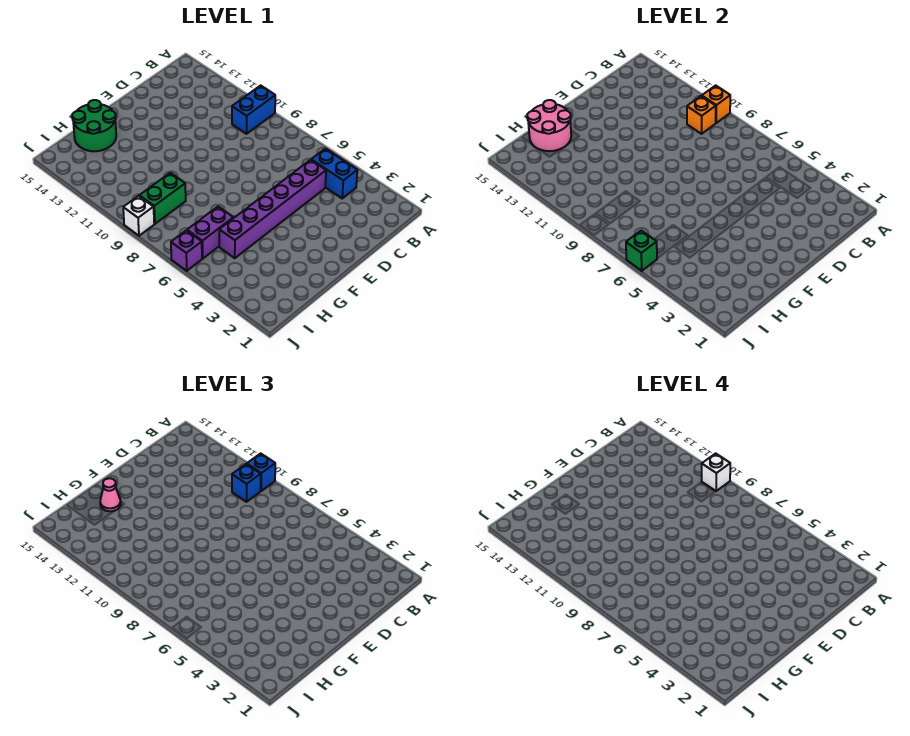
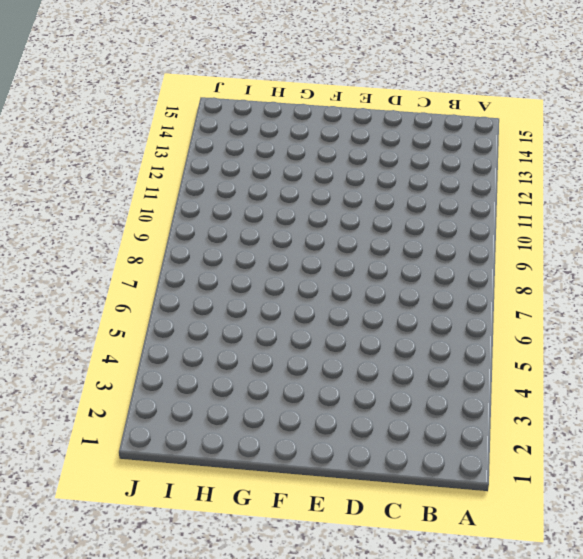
none -> blue brick A10:B10 level 1
none -> blue brick B4:B5 level 1
none -> purple brick C5:H5 level 1

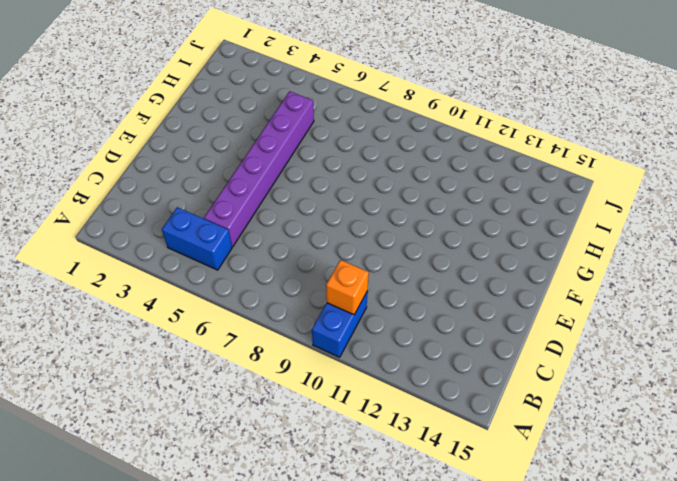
none -> green round brick G14:H15 level 1
none -> purple brick H6:I6 level 1
none -> green brick H9:I9 level 1

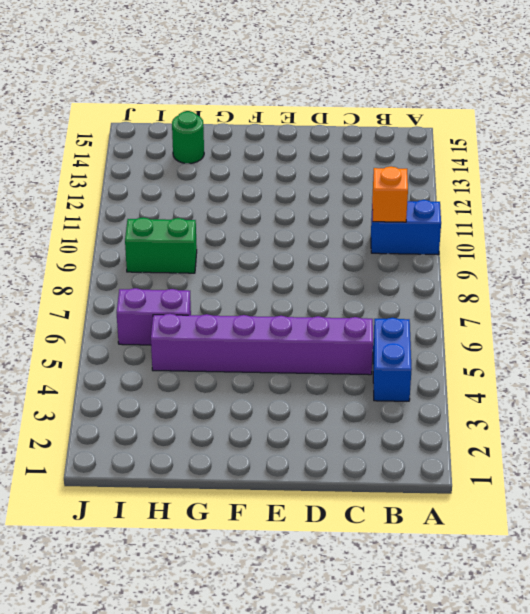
green round brick H14 level 1 -> green round brick G14:H15 level 1
none -> purple brick J6 level 1
none -> white brick J9 level 1
none -> orange brick A10 level 2

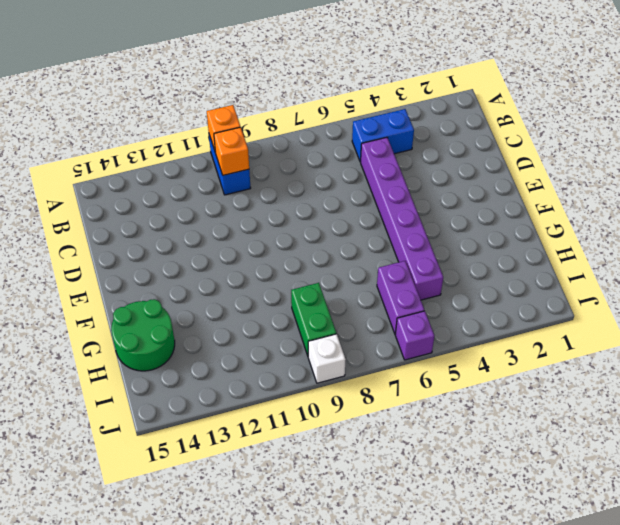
none -> pink round brick G14:H15 level 2
none -> green brick J6 level 2
none -> blue brick A10 level 3

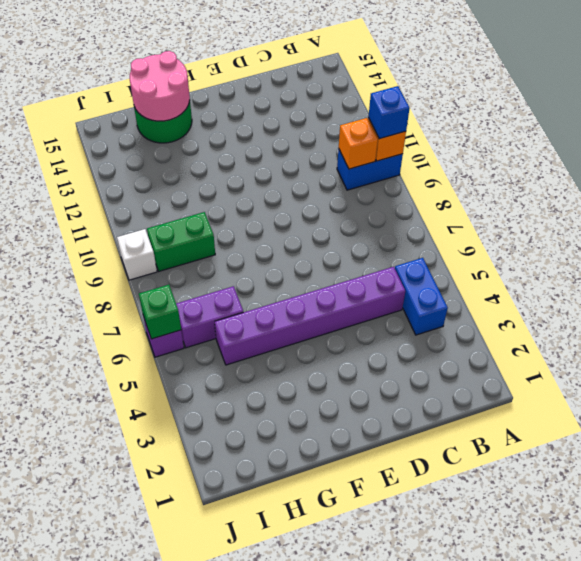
none -> blue brick B10 level 3
none -> pink cone G14 level 3
none -> white brick A10 level 4

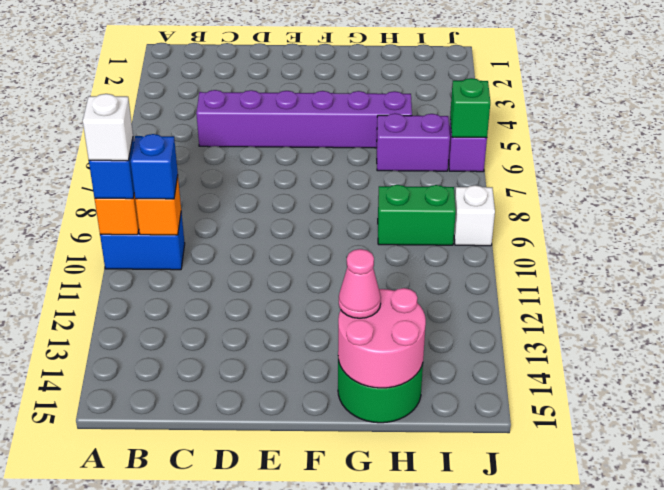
none -> blue brick B4:B5 level 1

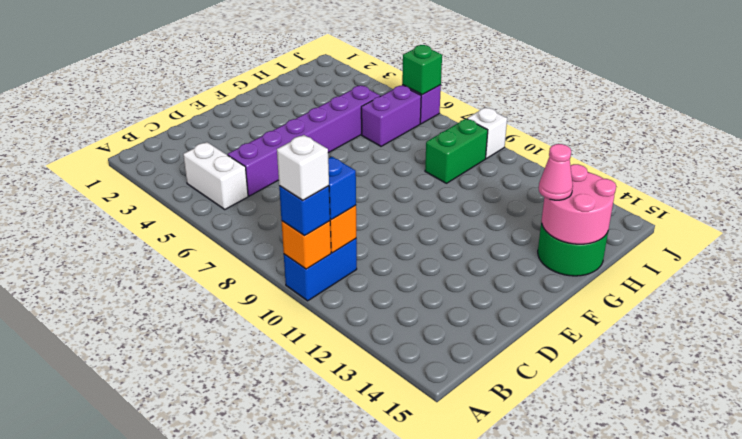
white brick B4:B5 level 1 -> blue brick B4:B5 level 1

